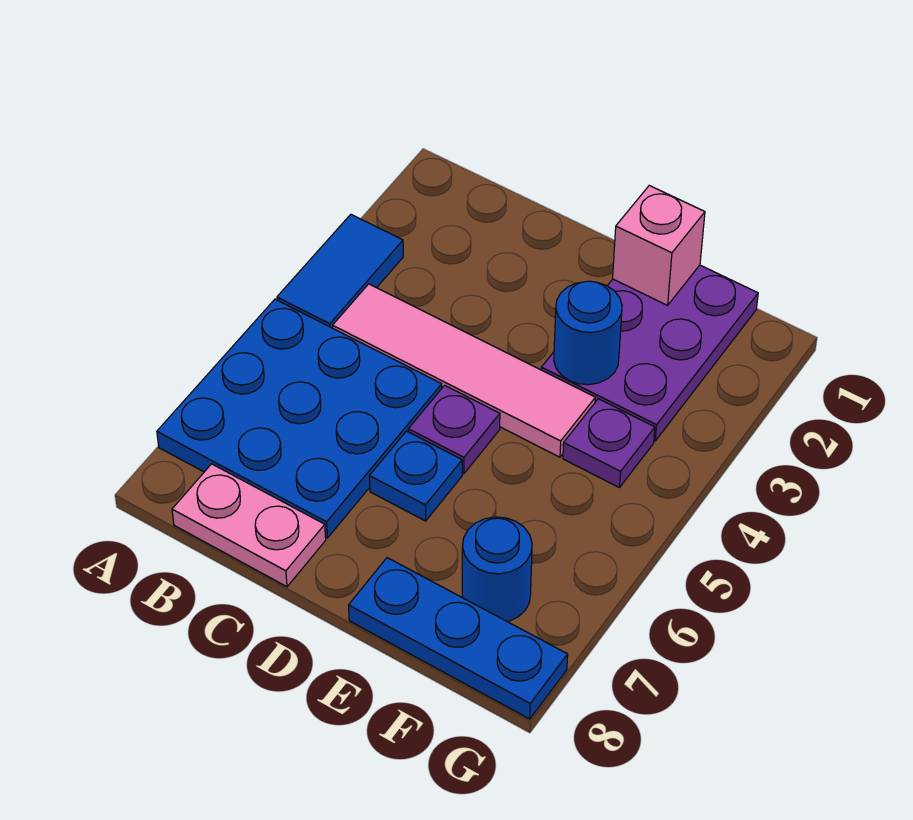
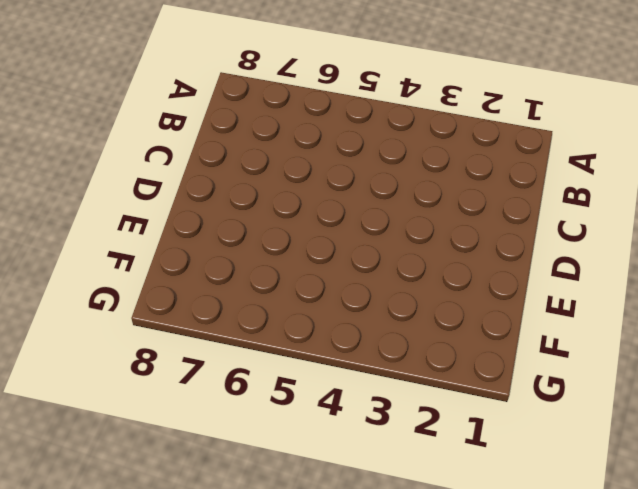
none -> blue tile A3:A4 level 1
none -> blue plate A5:C7 level 1
none -> pink tile B4:E4 level 1

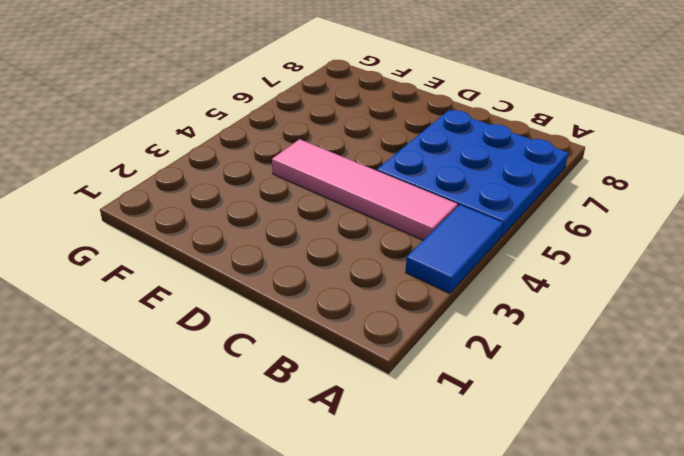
none -> pink plate B8:C8 level 1
none -> purple plate D5 level 1
none -> blue plate D6 level 1

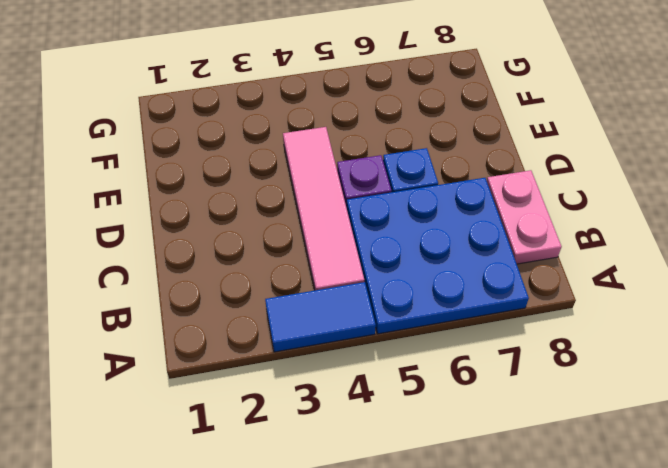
none -> purple plate E1:F3 level 1
none -> blue plate E8:G8 level 1
none -> purple plate F4 level 1

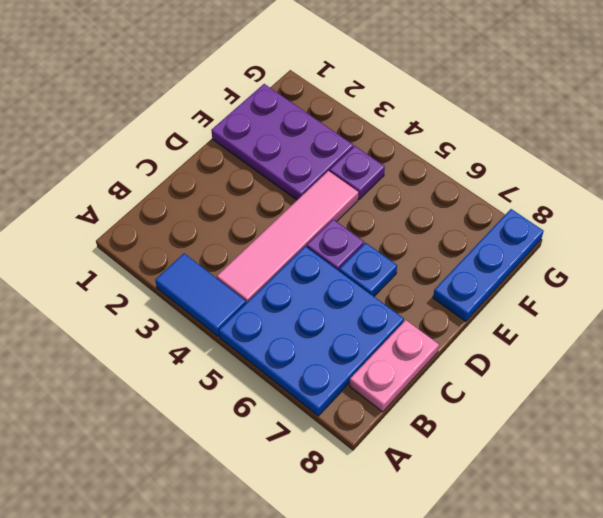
none -> blue round brick F7 level 1
none -> pink brick E1 level 2
none -> blue round brick E3 level 2

